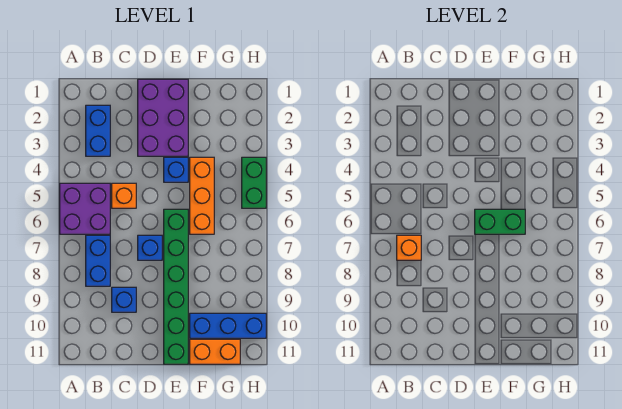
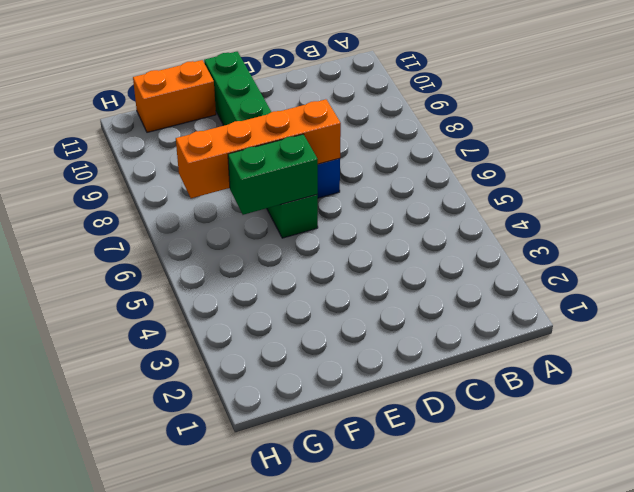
orange brick D7:G7 level 2 -> none
none -> purple brick A5:B6 level 1
none -> blue brick B2:B3 level 1
none -> blue brick B7:B8 level 1

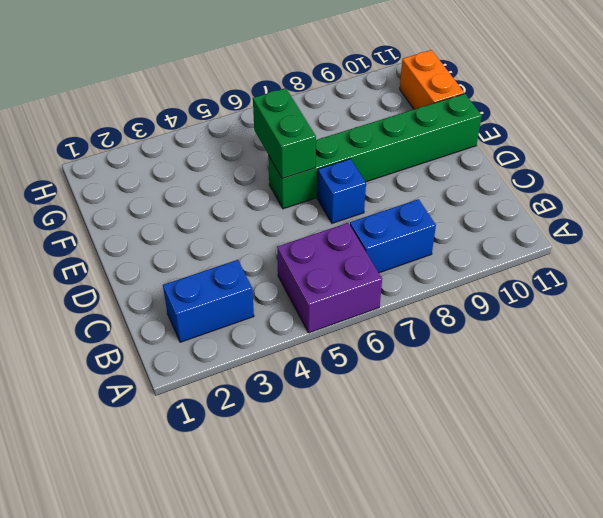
none -> orange brick C5 level 1
none -> blue brick C9 level 1
none -> purple brick D1:E3 level 1

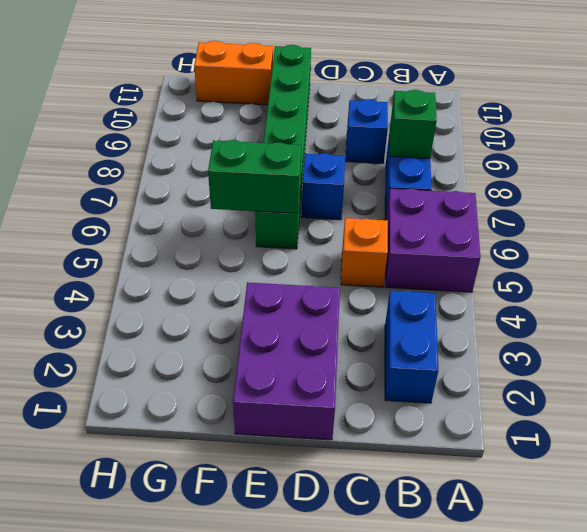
green brick B8 level 2 -> none
none -> blue brick E4 level 1
none -> orange brick F4:F6 level 1
none -> blue brick F10:H10 level 1

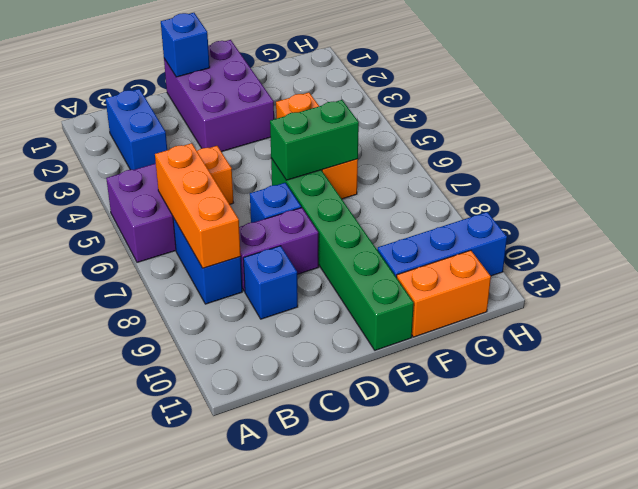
orange brick B6:B8 level 2 -> orange brick B7 level 2
purple brick C8:D8 level 1 -> none
blue brick D1 level 2 -> blue brick E4 level 1
none -> green brick H4:H5 level 1

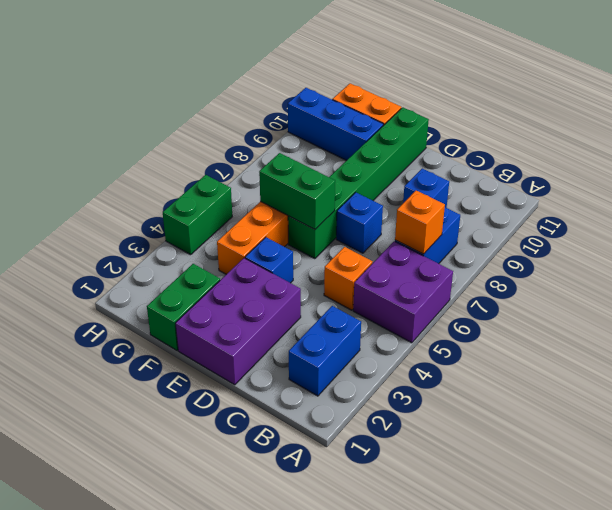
green brick F1:F2 level 1 -> none

